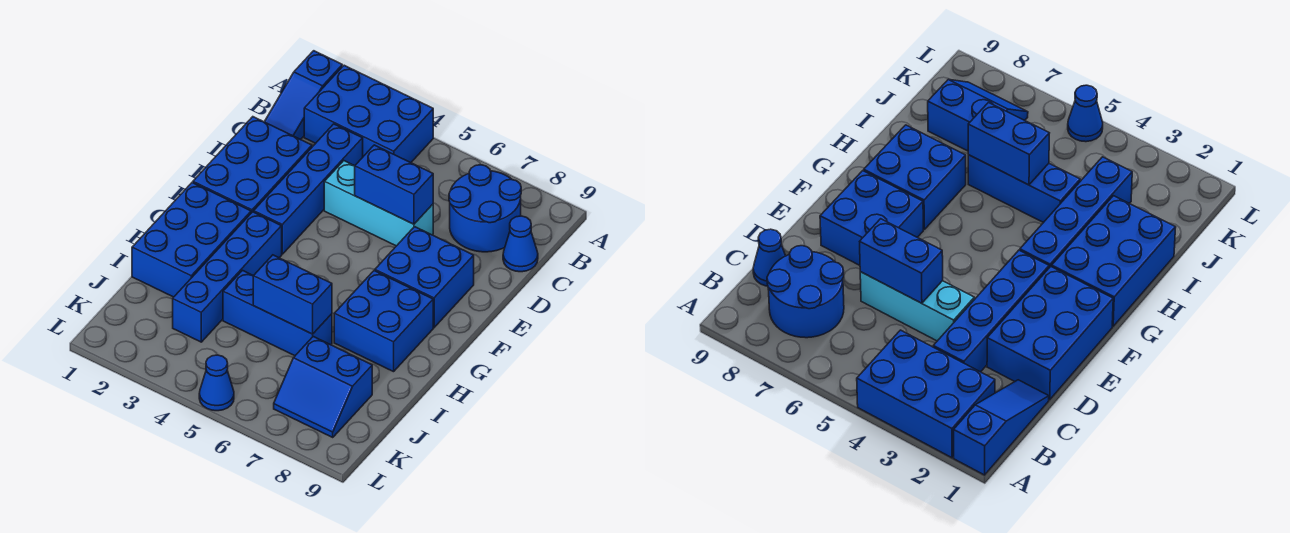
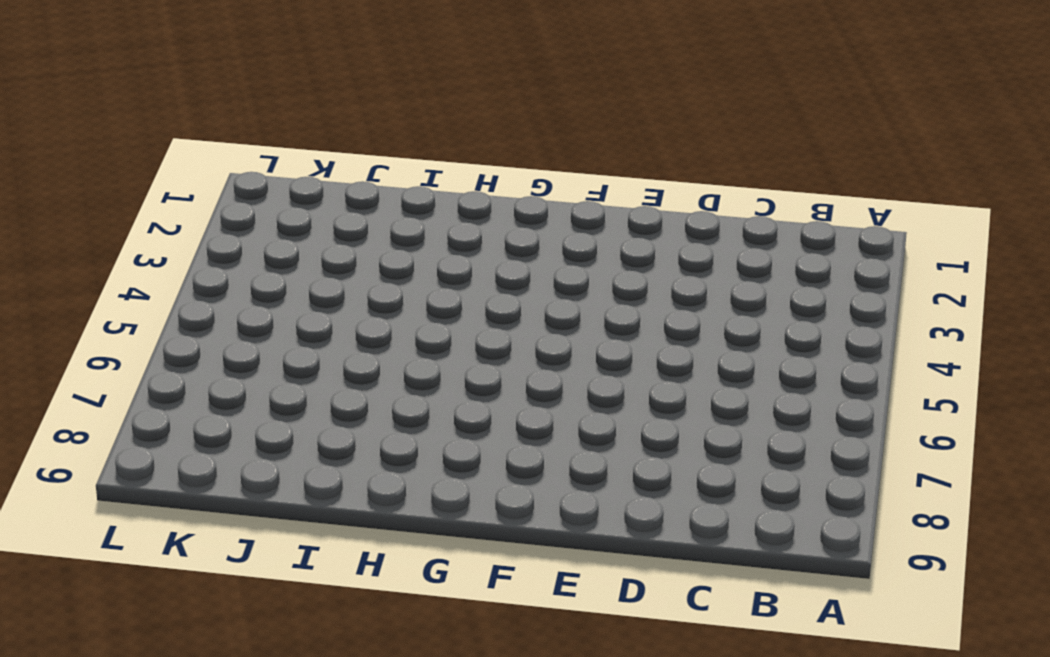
none -> blue slope A1:C1 level 1 top A
none -> blue brick A2:B4 level 1
none -> blue round brick B7:C8 level 1

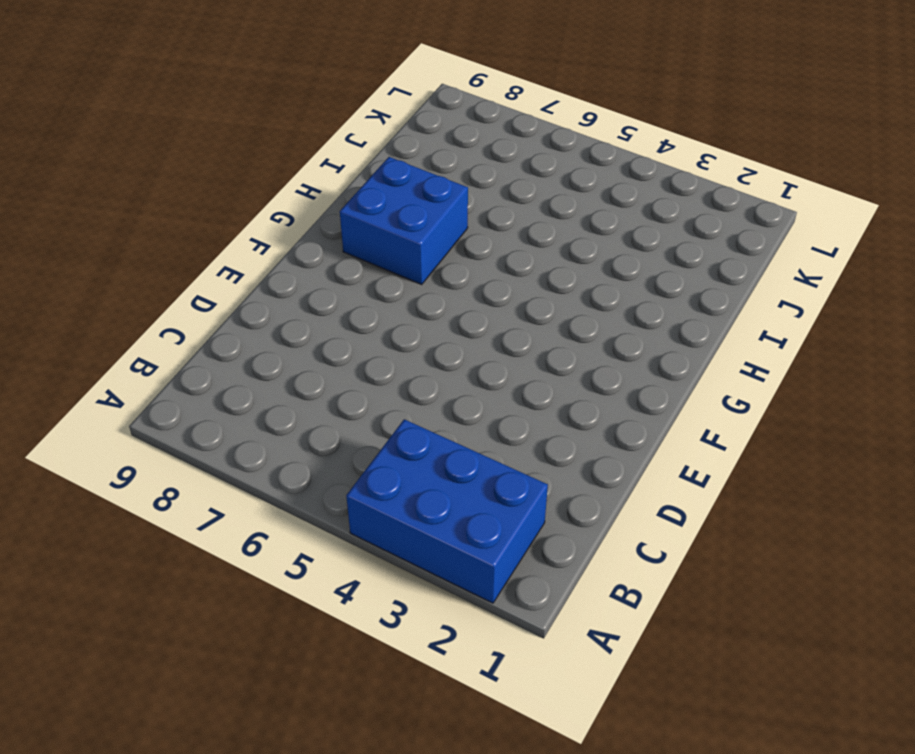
none -> blue slope A1:C1 level 1 top A
none -> blue round brick B7:C8 level 1
none -> blue brick C3:F3 level 1

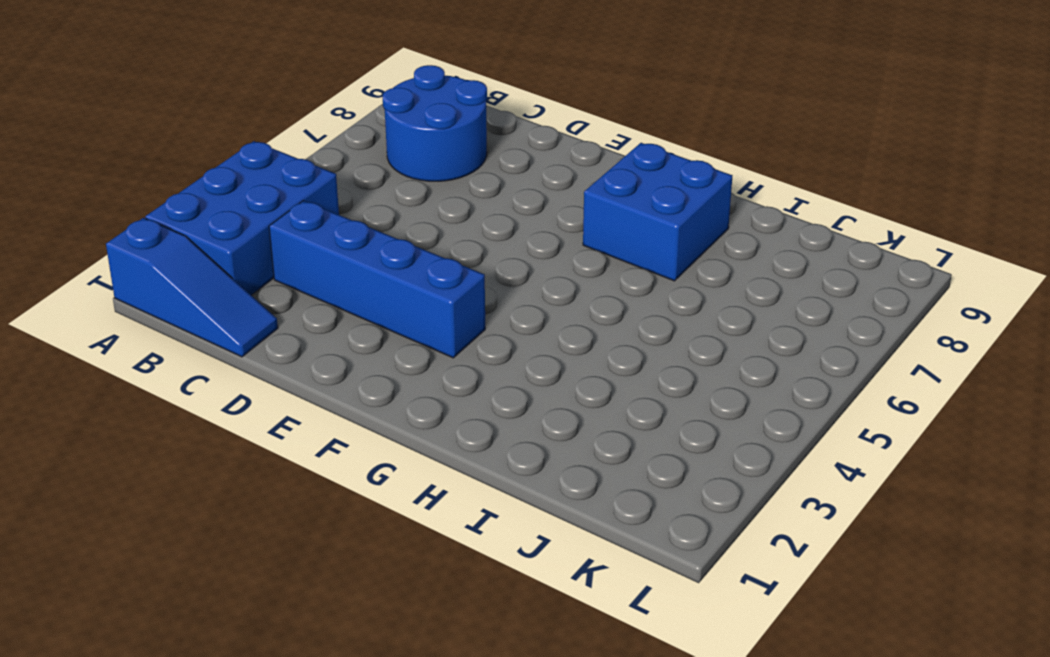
none -> blue cone C9 level 1
none -> blue brick D1:F2 level 1
none -> cyan brick D4:D6 level 1

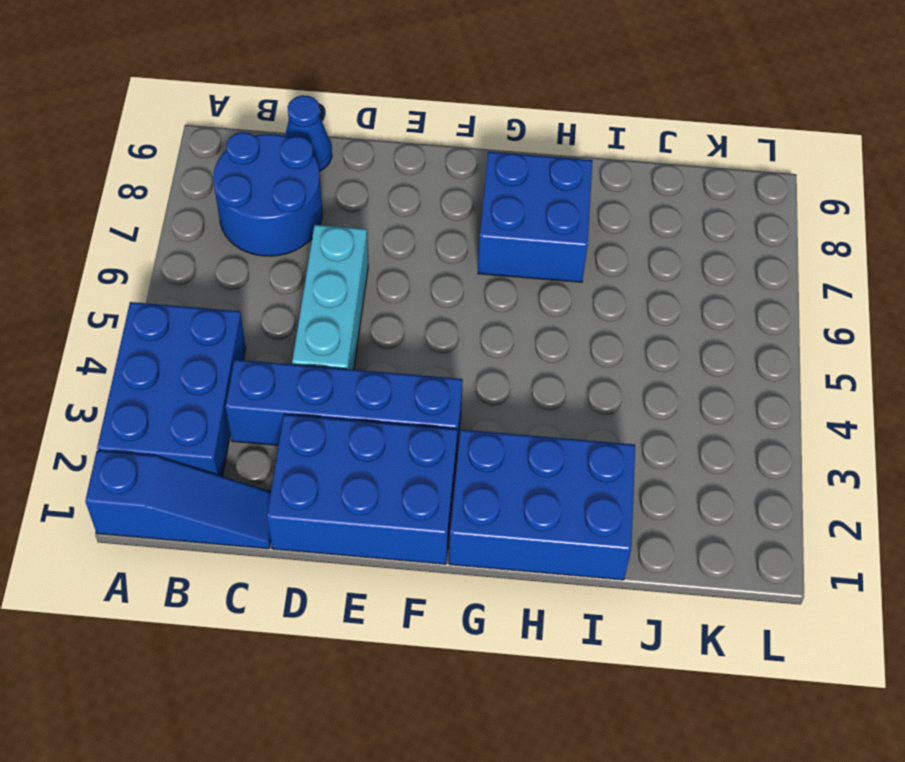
none -> blue brick E7:F8 level 1
none -> blue brick G3:J3 level 1
none -> blue brick I4:I6 level 1

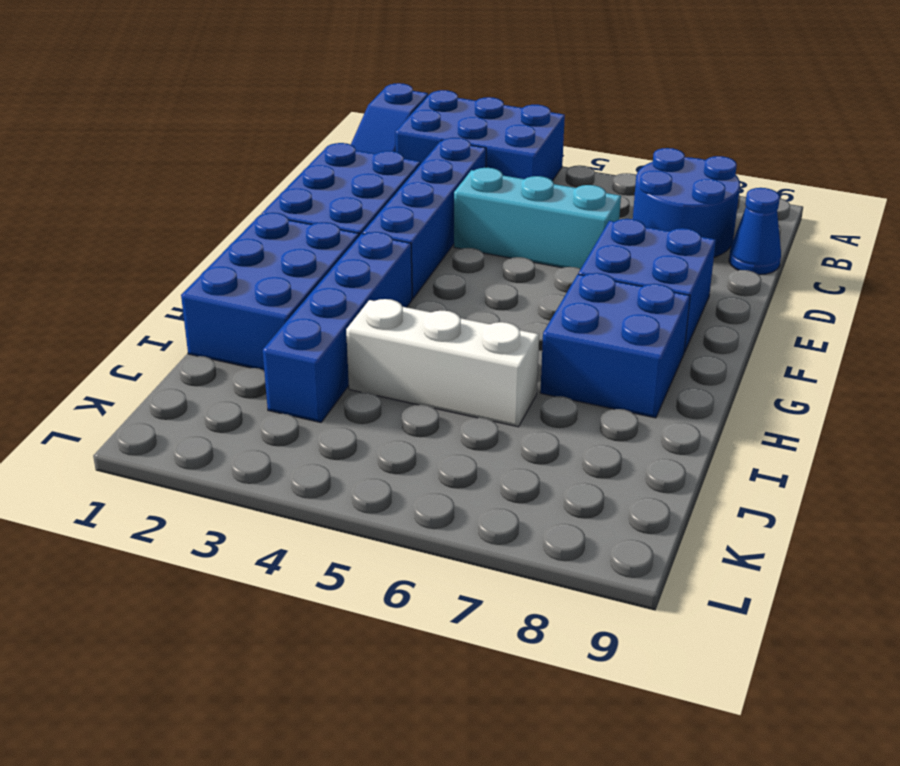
white brick I4:I6 level 1 -> blue brick I4:I6 level 1
none -> blue slope J7:K8 level 1 top J
none -> blue cone L5 level 1
none -> blue brick D5:D6 level 2

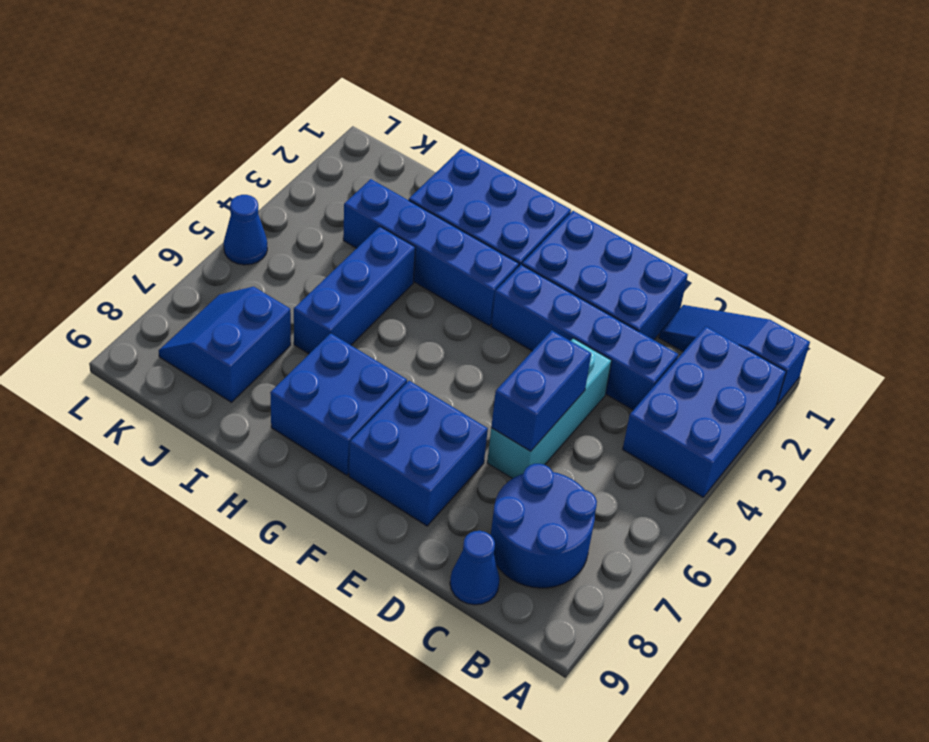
none -> blue brick I5:I6 level 2

